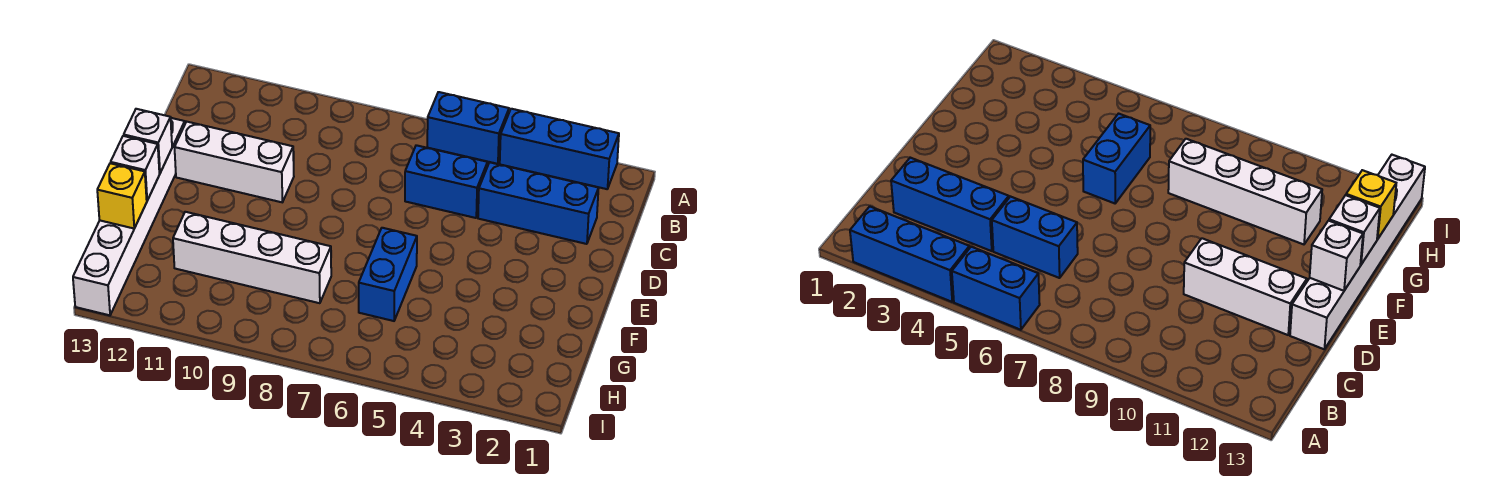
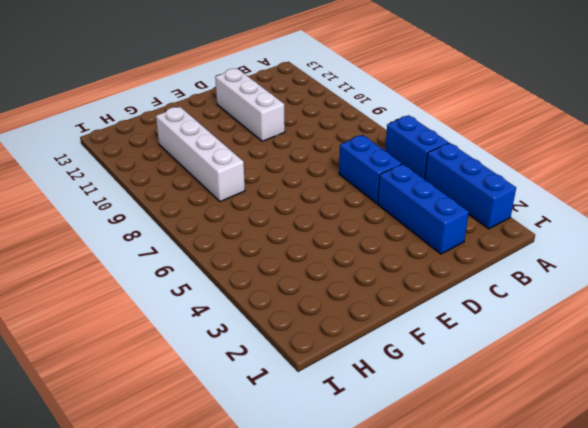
none -> white brick D13:I13 level 1
none -> blue brick F6:G6 level 1

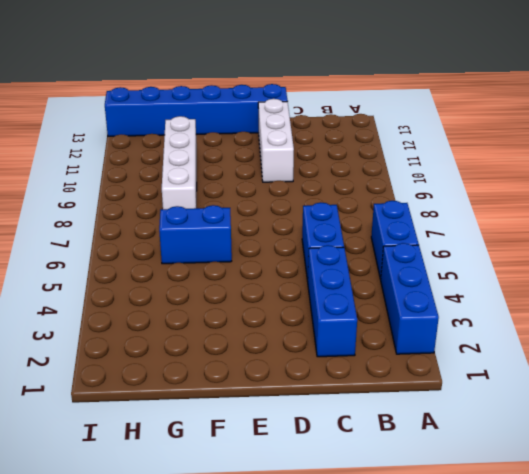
blue brick D13:I13 level 1 -> white brick D13:I13 level 1
none -> white brick E13 level 2
none -> white brick F13 level 2

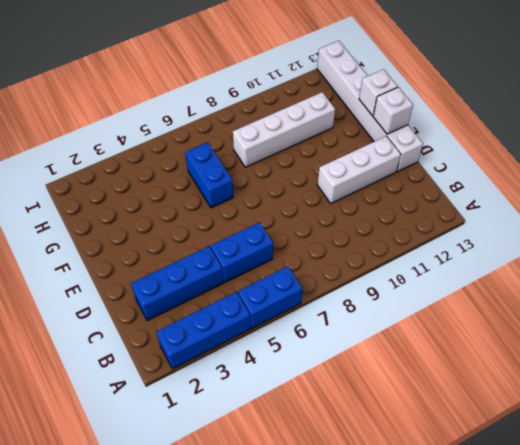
none -> yellow brick G13 level 2

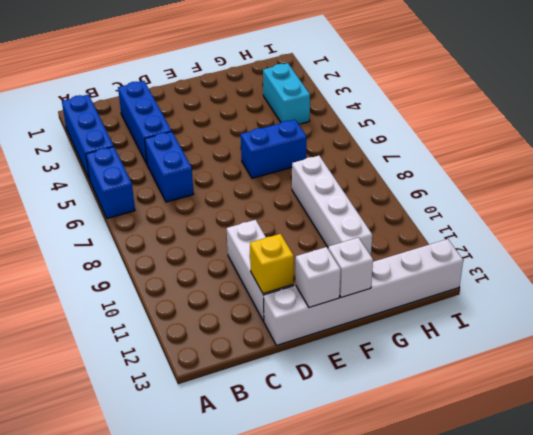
yellow brick D12 level 2 -> yellow brick G13 level 2
cyan brick H3:H4 level 1 -> none

